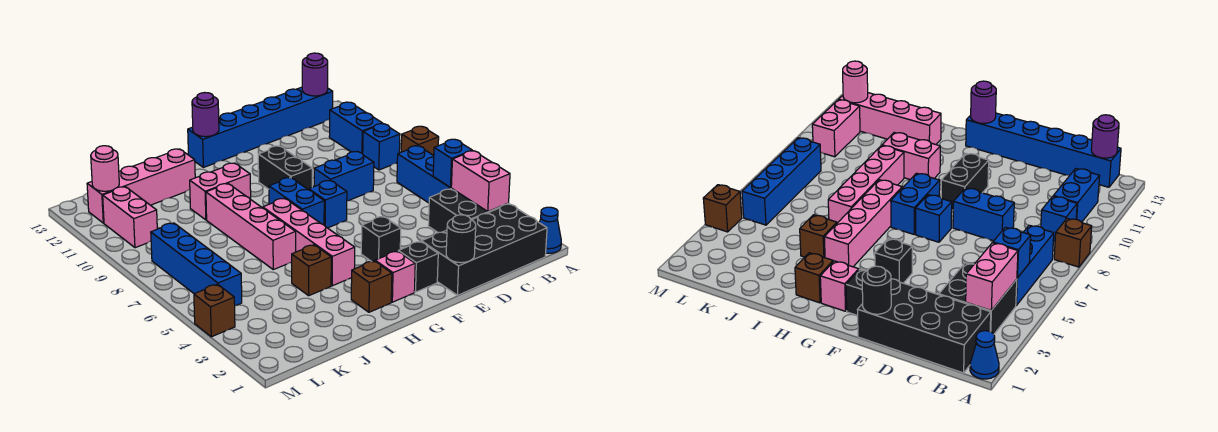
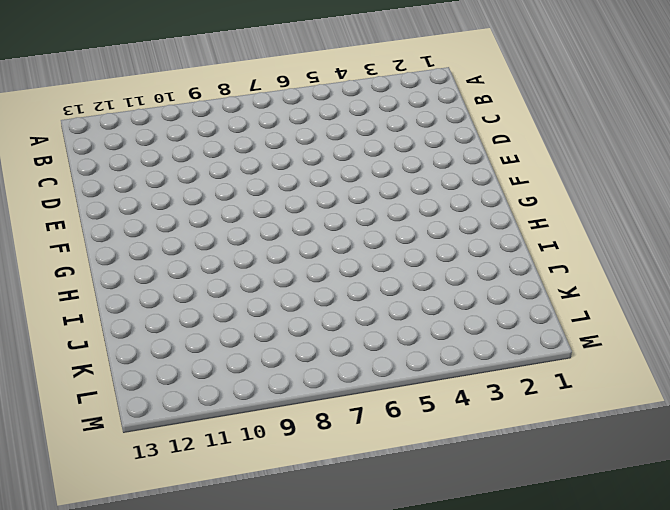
none -> blue cone A1 level 1
none -> brown brick A8 level 1
none -> black brick B1:E2 level 1
none -> black brick B3:C4 level 1

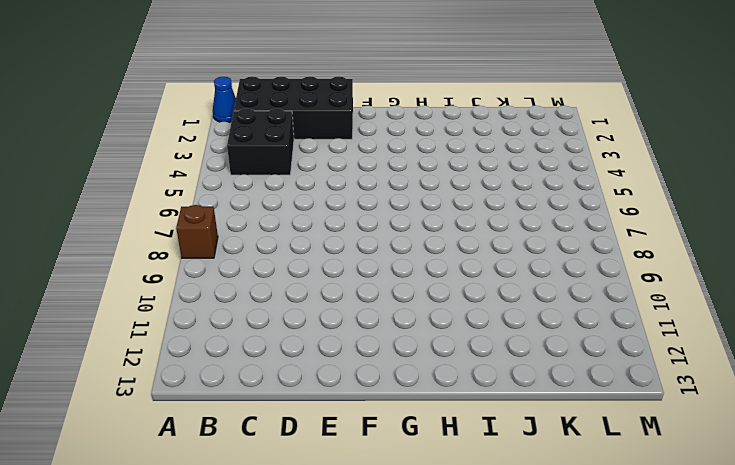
none -> blue brick B5:B7 level 1
none -> blue brick B9 level 1
none -> blue brick B10:B11 level 1
none -> blue brick B13:G13 level 1

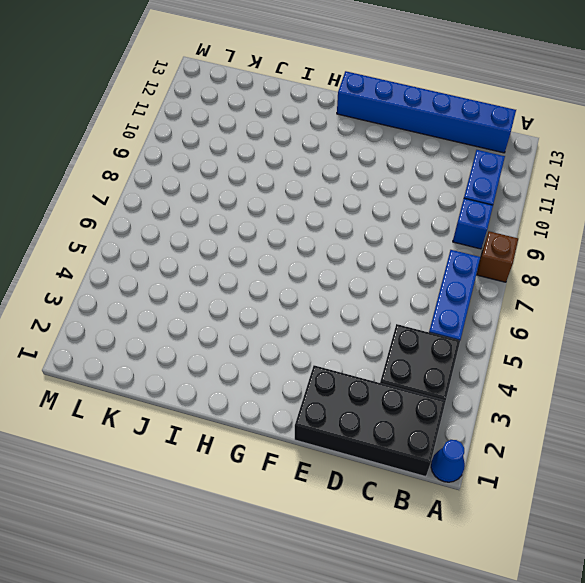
none -> blue brick D8:E8 level 1
none -> black brick F2 level 1
none -> black brick F4 level 1
none -> blue brick F7 level 1

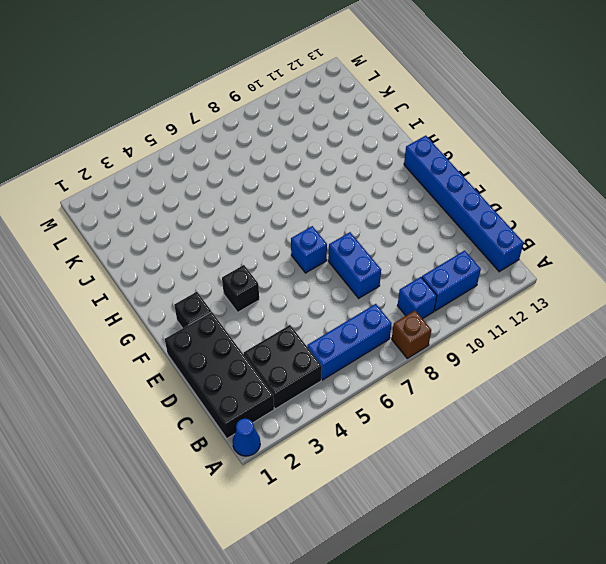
none -> black brick F9:F10 level 1
none -> pink brick G2 level 1
none -> blue brick G7:G8 level 1
none -> brown brick H2 level 1

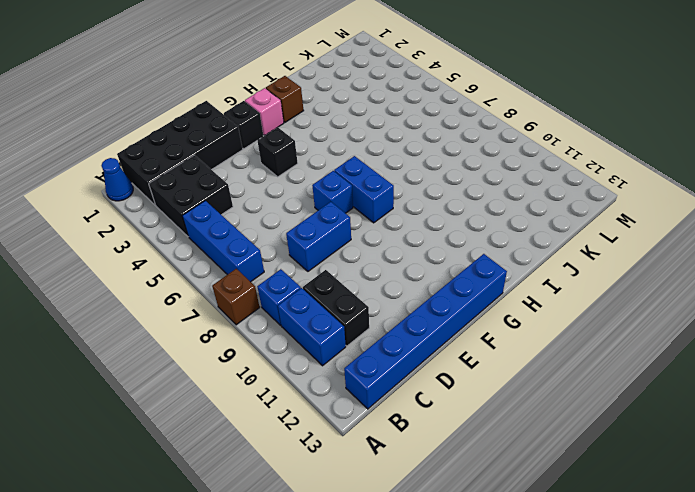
black brick C10:C11 level 1 -> black brick F9:F10 level 1
none -> pink brick H4:H7 level 1
none -> pink brick H10:I10 level 1
none -> brown brick I4 level 1
none -> pink brick I6:I9 level 1

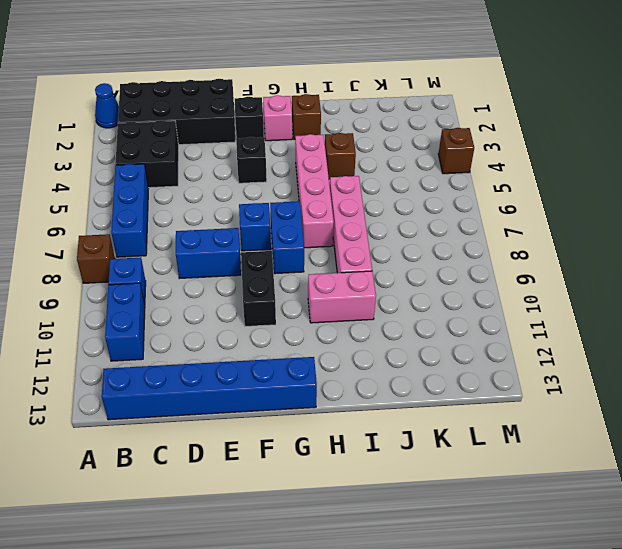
none -> pink brick I12:L12 level 1
none -> blue brick L5:L8 level 1
none -> pink brick L10:L11 level 1
none -> pink brick B3:B4 level 2

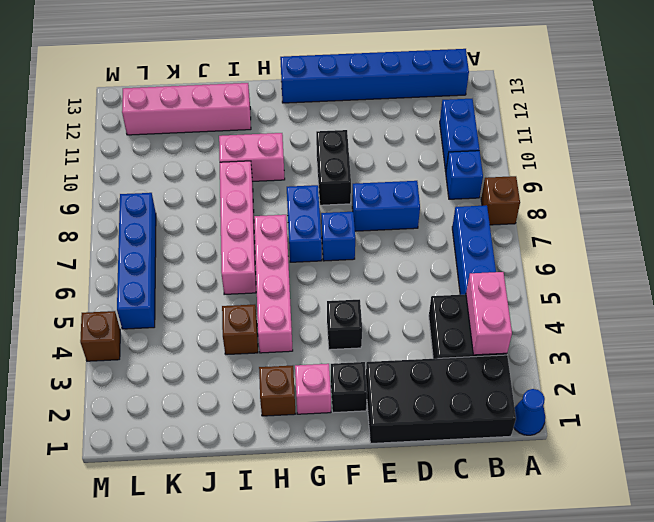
none -> pink brick L10:L11 level 1
none -> blue brick B5 level 2
none -> purple round brick B13 level 2
none -> black round brick E1 level 2

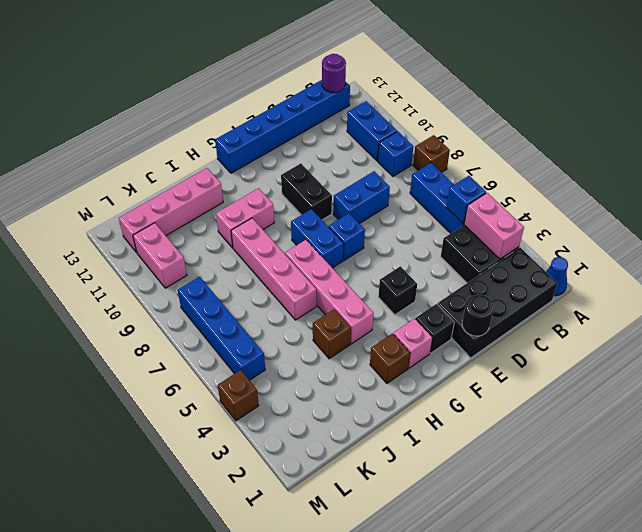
none -> purple round brick G13 level 2
none -> pink round brick L12 level 2

